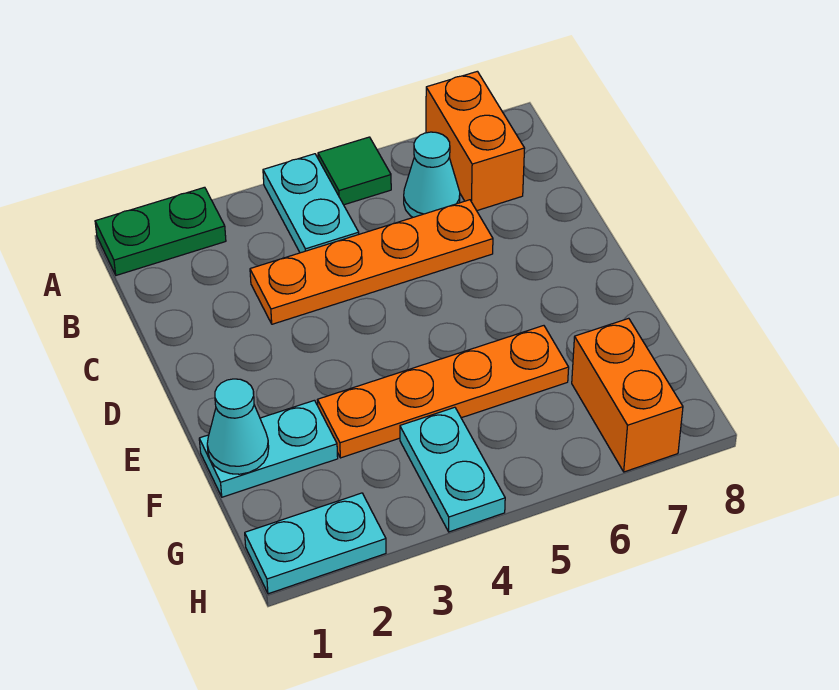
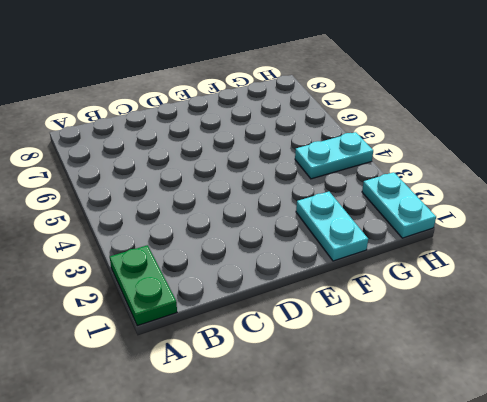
none -> cyan plate A4:B4 level 1
none -> green tile A5 level 1
none -> orange brick A7:B7 level 1

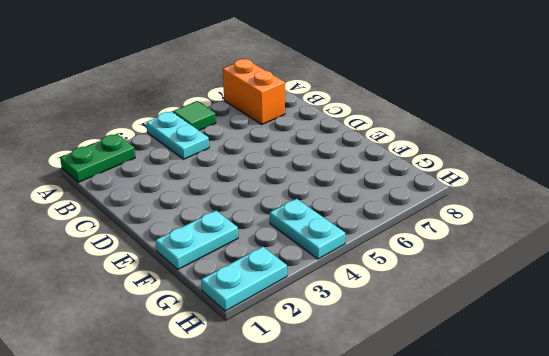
none -> cyan cone B6 level 1
none -> orange plate C3:C6 level 1
none -> orange plate F3:F6 level 1

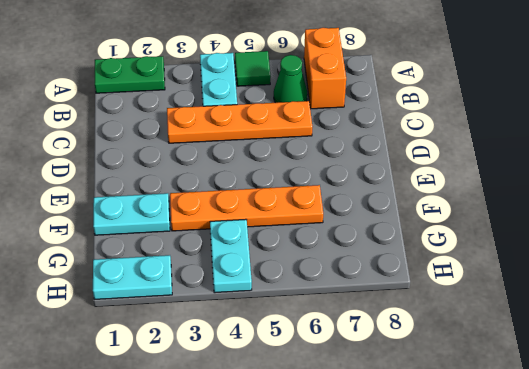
green cone B6 level 1 -> cyan cone B6 level 1
none -> orange brick G7:H7 level 1
none -> cyan cone F1 level 2

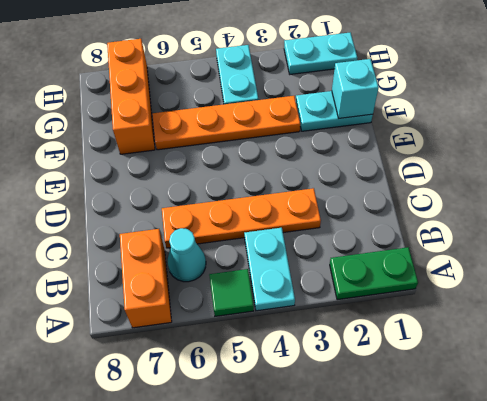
cyan brick F1 level 2 -> cyan cone F1 level 2
orange brick F7:H7 level 1 -> orange brick G7:H7 level 1

